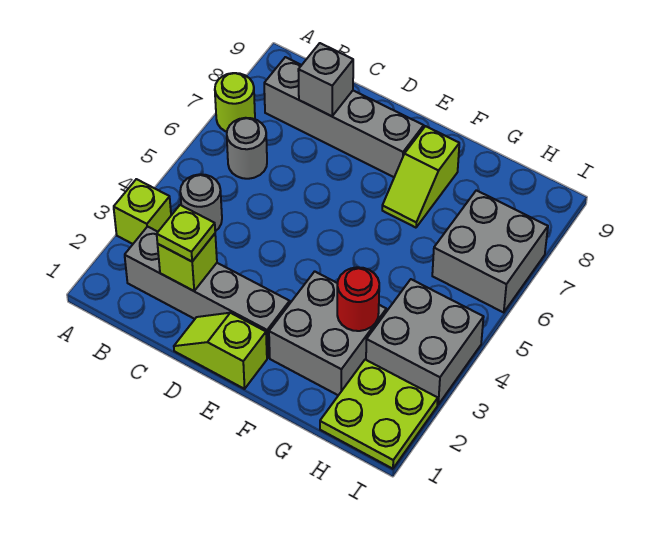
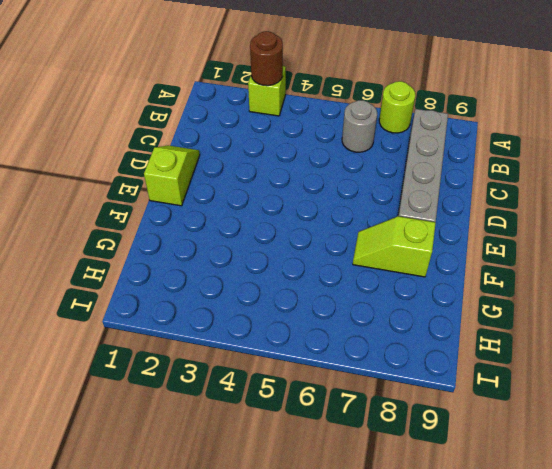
brown round brick A3 level 2 -> none
none -> grey brick B2:E2 level 1
none -> grey round brick B4 level 1
none -> grey brick F2:G3 level 1

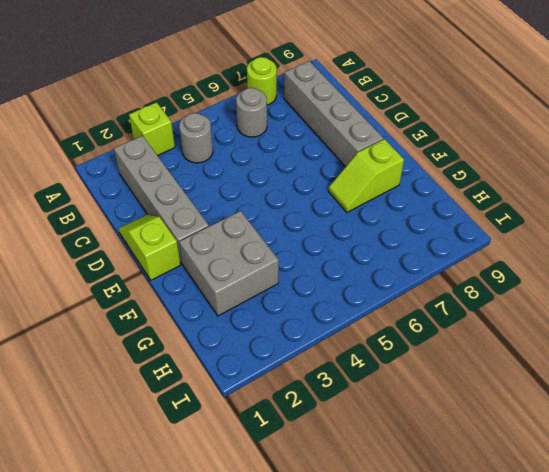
none -> lime plate H1:I2 level 1
none -> grey brick H3:I4 level 1
none -> grey brick H6:I7 level 1

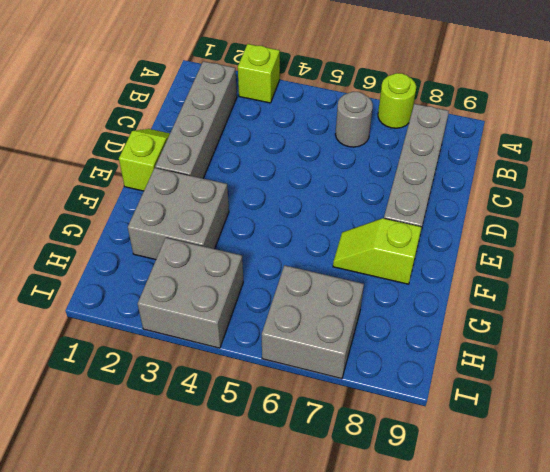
none -> grey round brick B4 level 1
none -> lime plate H1:I2 level 1
none -> lime brick C2 level 2

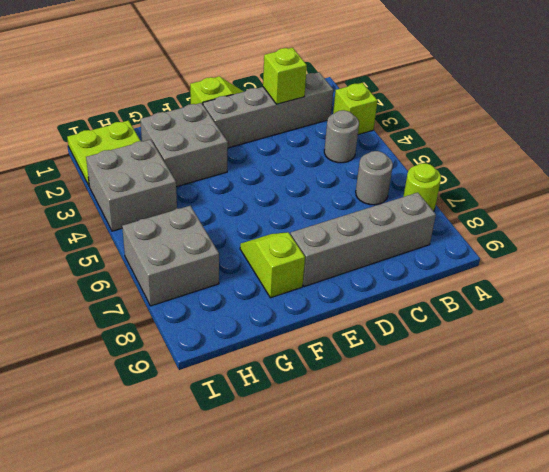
none -> grey brick C8 level 2
none -> red round brick G3 level 2
none -> lime plate C2 level 3

